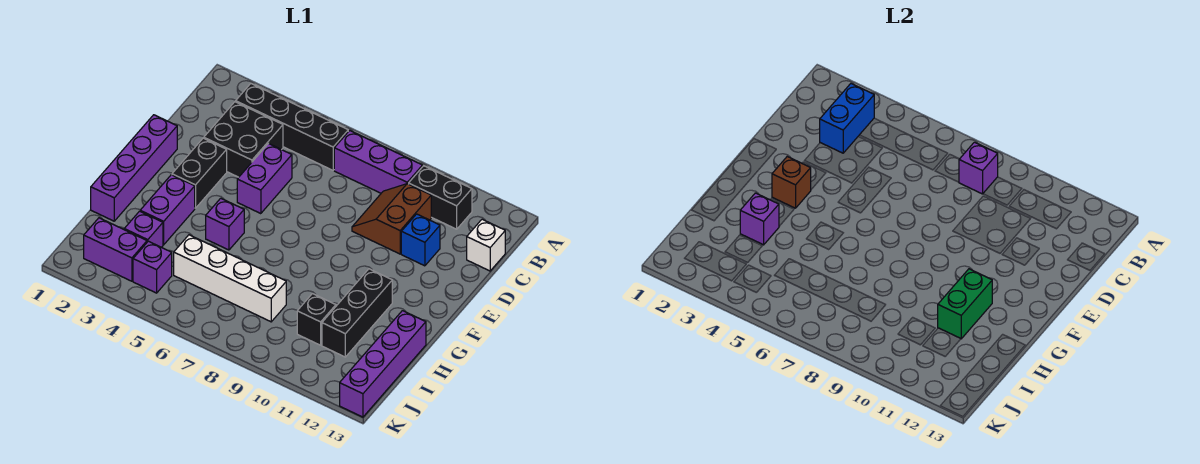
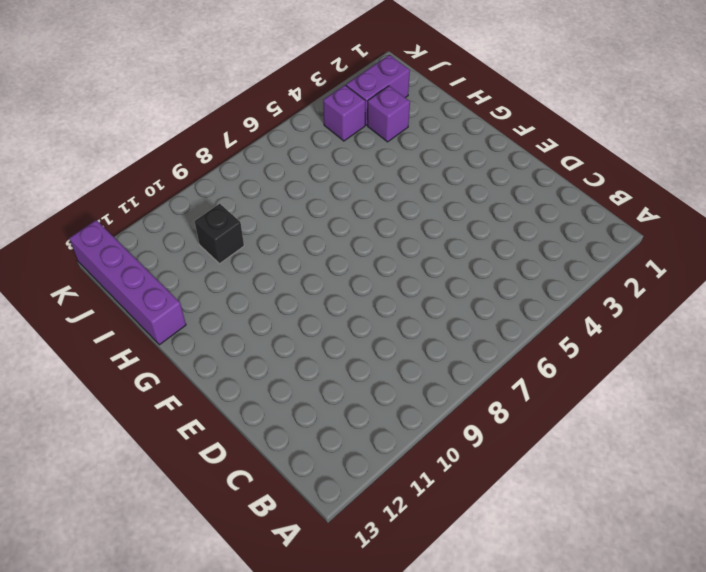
none -> black brick B3:B6 level 1
none -> purple brick B7:B9 level 1
none -> black brick B10:B11 level 1

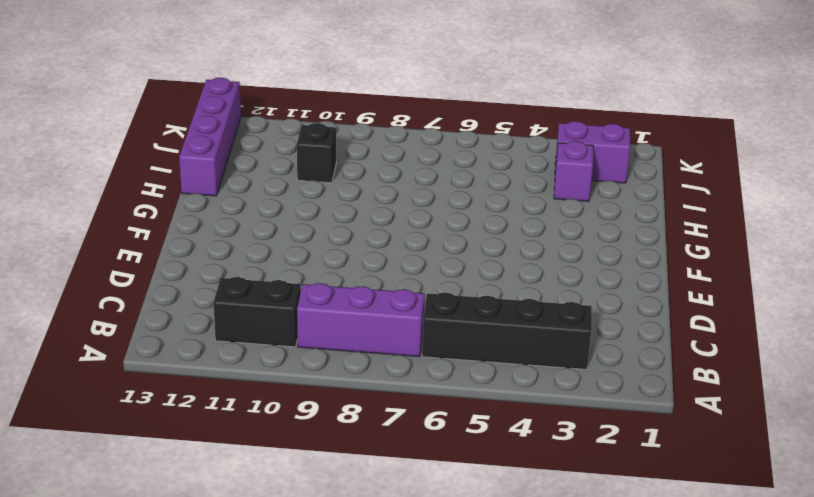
none -> black brick C3:D4 level 1
none -> brown slope C9:D10 level 1 top 10
none -> white brick C13 level 1

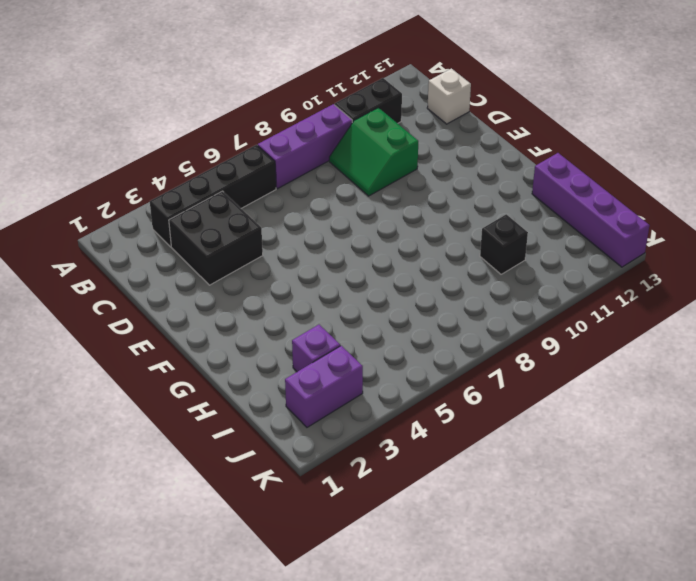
green slope C9:D10 level 1 top 10 -> brown slope C9:D10 level 1 top 10
none -> purple brick D5:E5 level 1
none -> blue brick D11 level 1
none -> purple brick E1:H1 level 1

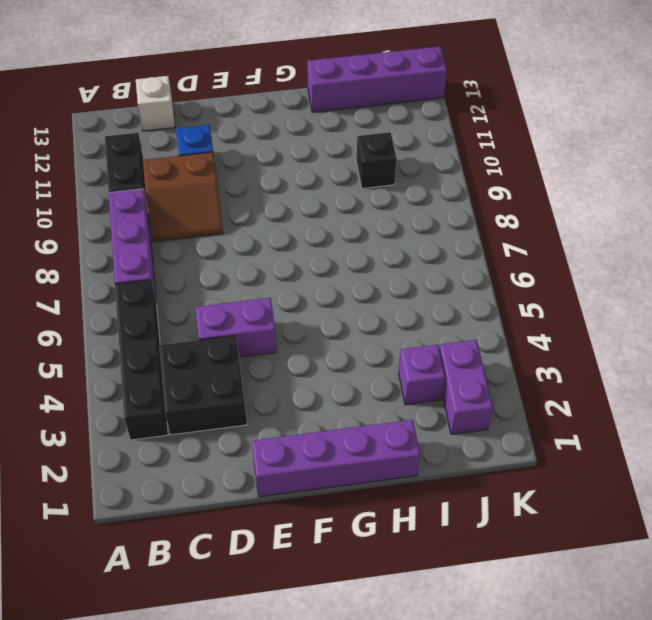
none -> black brick E3:F3 level 1
none -> purple brick G3:H3 level 1
none -> purple brick G5 level 1

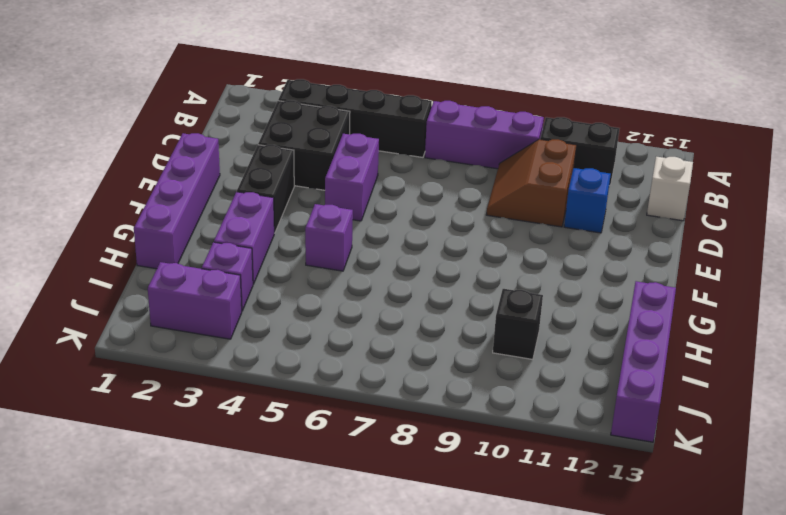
none -> black brick G11:I11 level 1
none -> white brick I5:I8 level 1
none -> purple brick J4 level 1

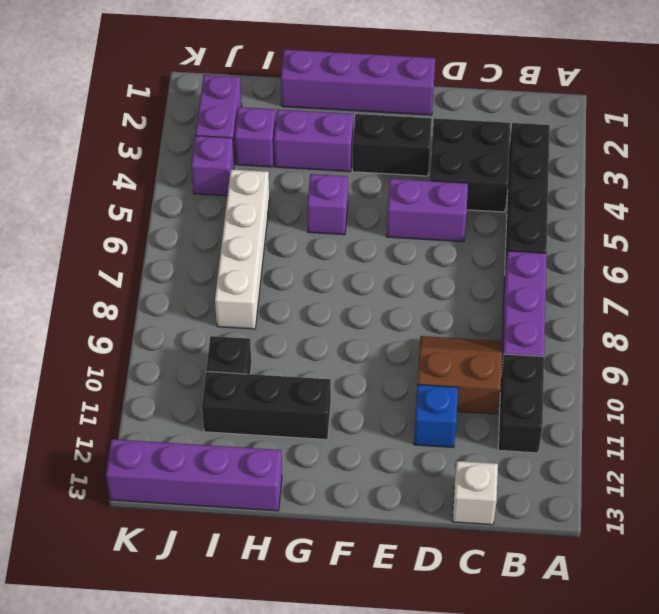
none -> blue brick B3:C3 level 2
none -> purple brick B8 level 2
none -> brown brick F3 level 2

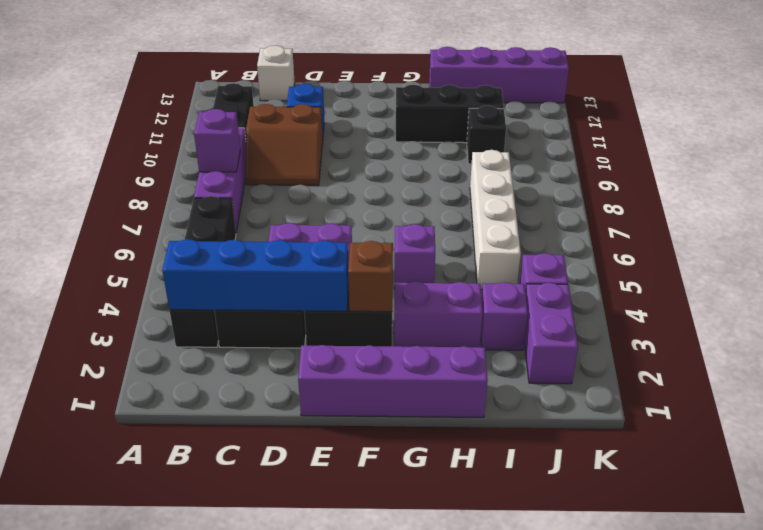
blue brick B3:E3 level 2 -> blue brick B3:C3 level 2
none -> green brick G11:H11 level 2
none -> purple brick H3 level 2

